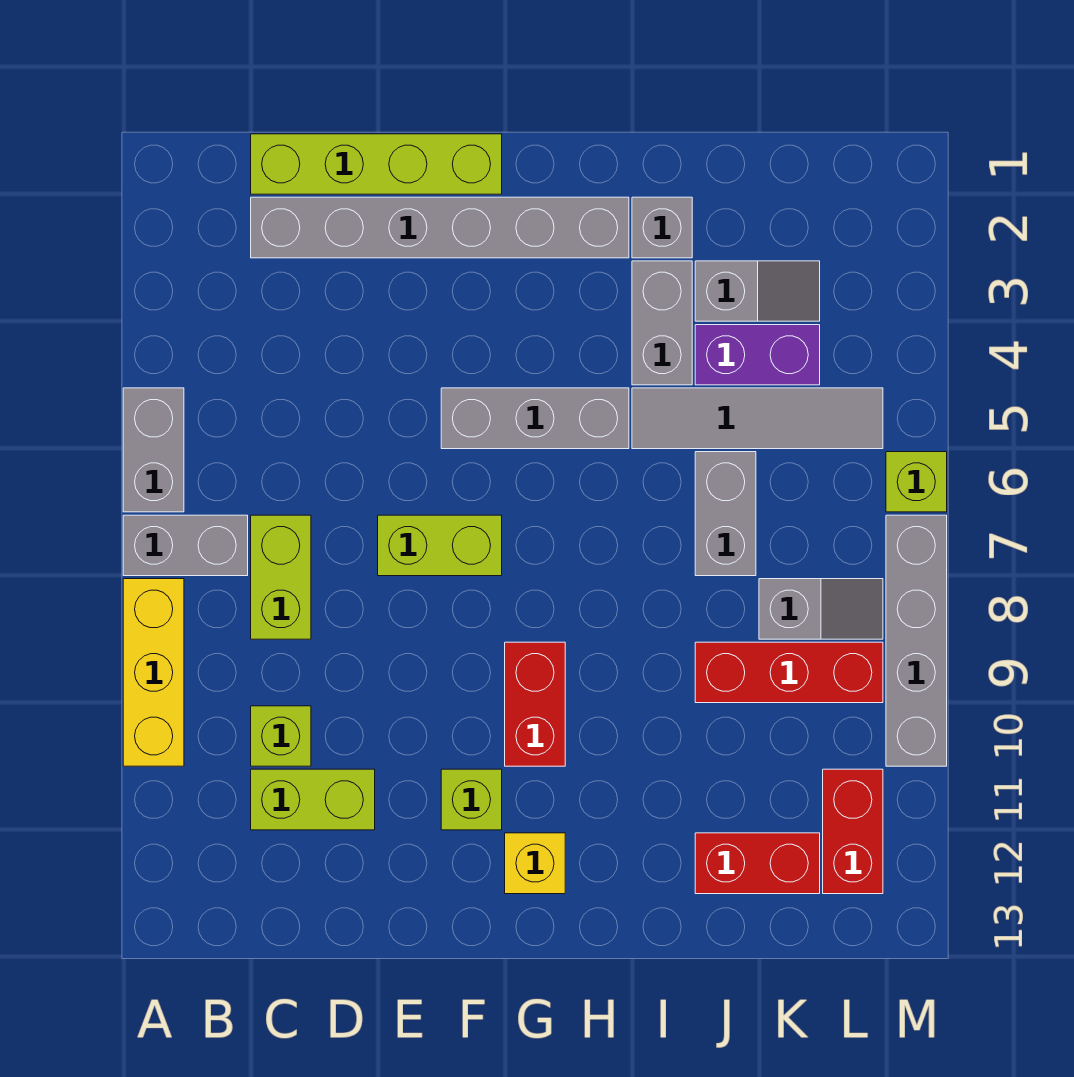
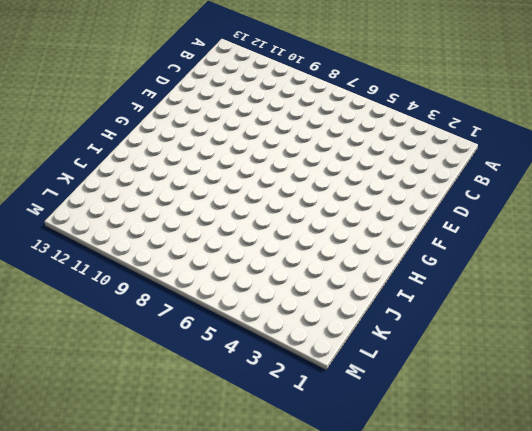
none -> grey brick A5:A6 level 1
none -> grey brick A7:B7 level 1
none -> yellow brick A8:A10 level 1

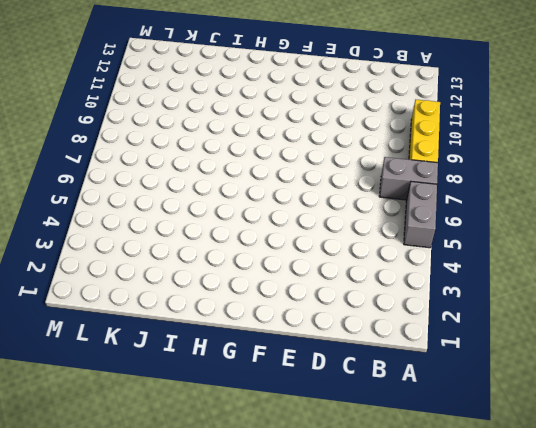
none -> lime brick C1:F1 level 1
none -> grey brick C2:H2 level 1
none -> lime brick C7:C8 level 1

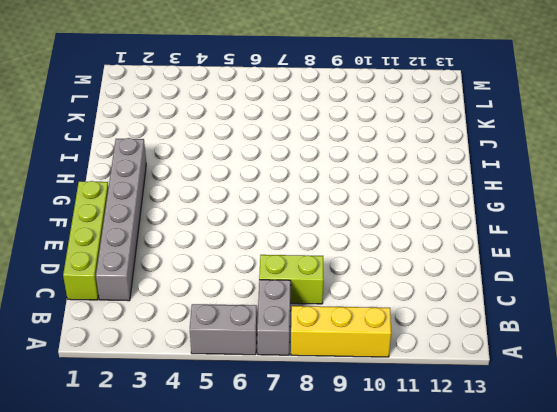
none -> lime brick C10 level 1
none -> lime brick C11:D11 level 1
none -> lime brick E7:F7 level 1

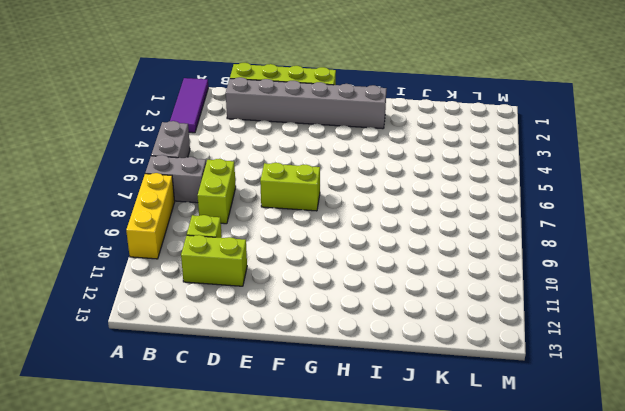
purple tile A1:A3 level 1 -> none
none -> grey brick F5:H5 level 1
none -> lime brick F11 level 1
none -> red brick G9:G10 level 1

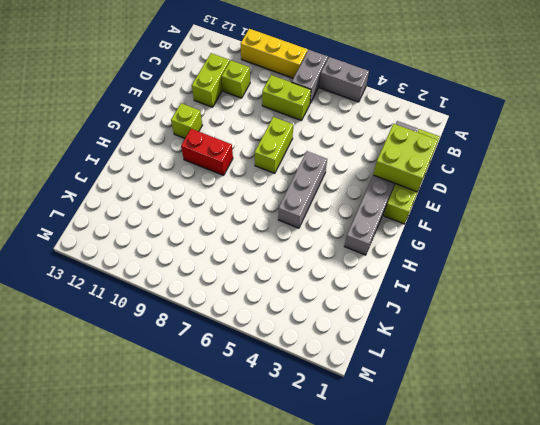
lime brick D1:E2 level 2 -> none
none -> yellow brick G12 level 1
none -> grey brick I2 level 1
none -> grey brick I3:I4 level 1

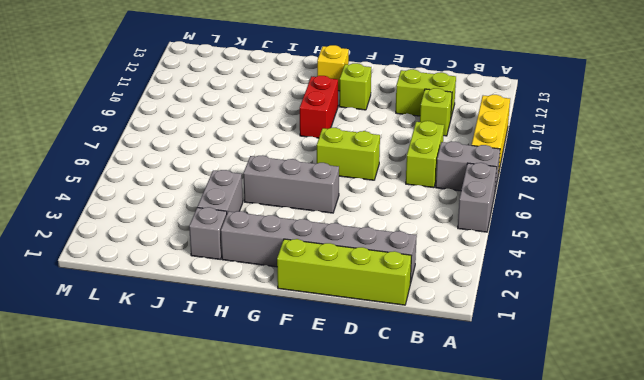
none -> grey tile I5:L5 level 1
none -> grey slope J3:K3 level 1 top J
none -> purple brick J4:K4 level 1

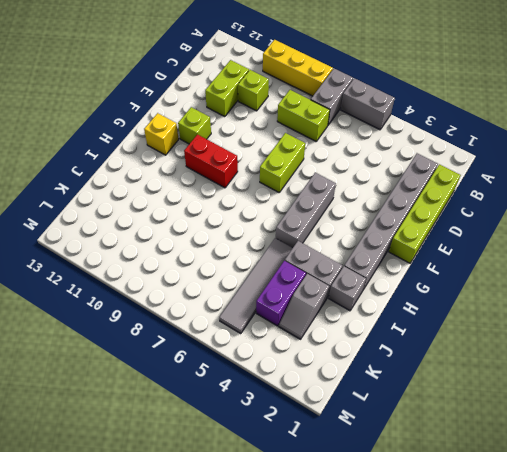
none -> grey brick J6:J7 level 1
none -> red brick J9:L9 level 1
none -> red brick J12:K12 level 1

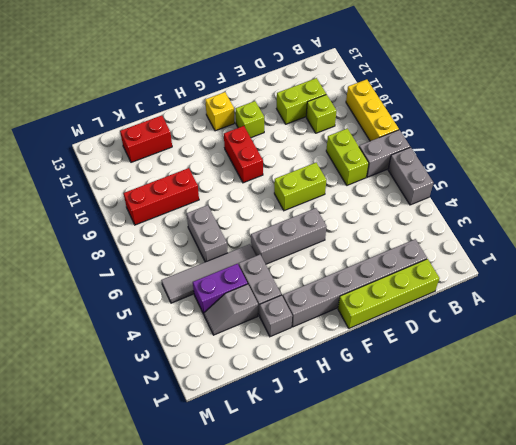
none -> grey slope K8:L8 level 1 top K
none -> red brick L11:L12 level 1
none -> lime brick M6 level 1

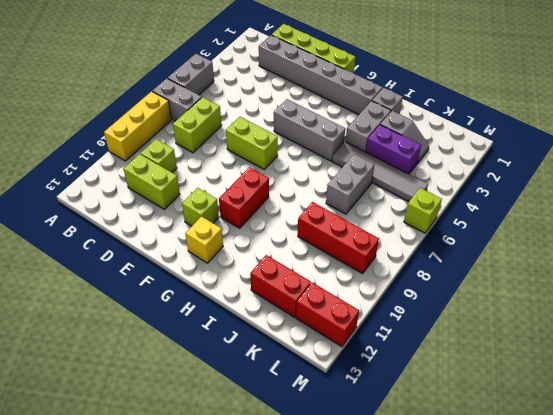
red brick L12:M12 level 1 -> red brick L11:L12 level 1
none -> grey slope K8:L8 level 1 top K
none -> grey brick M7:M10 level 1

